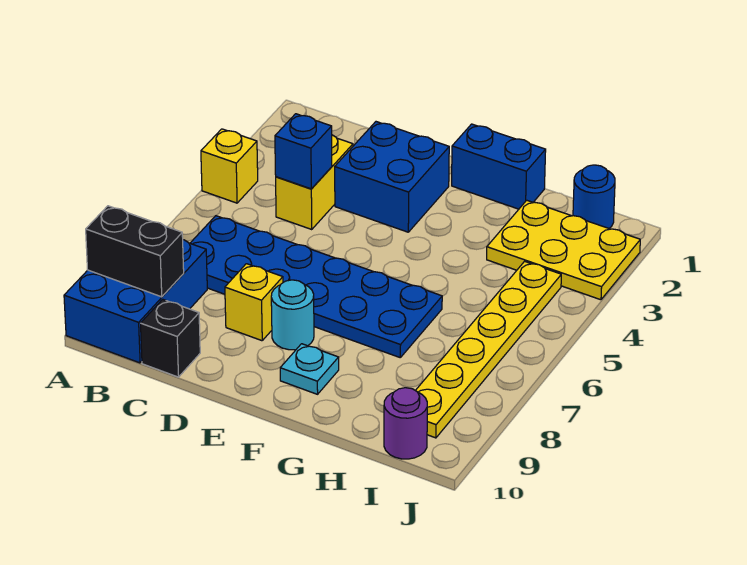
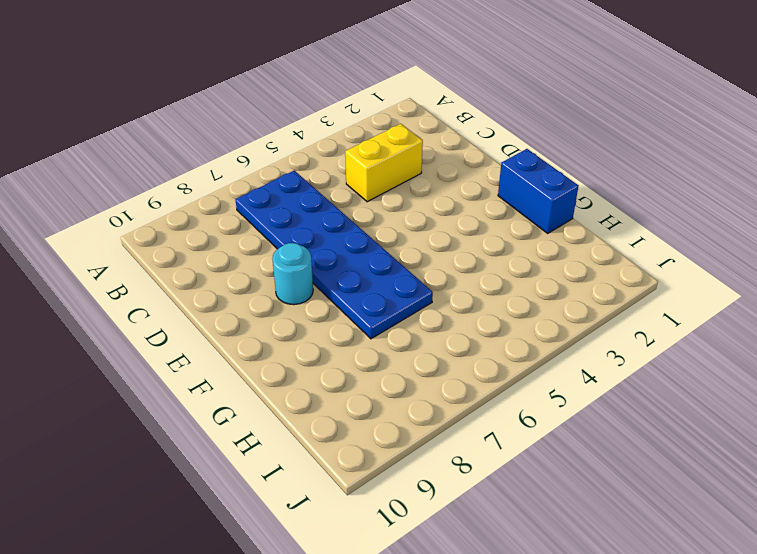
none -> yellow brick A4 level 1
none -> blue brick A8:B10 level 1
none -> black brick C10 level 1

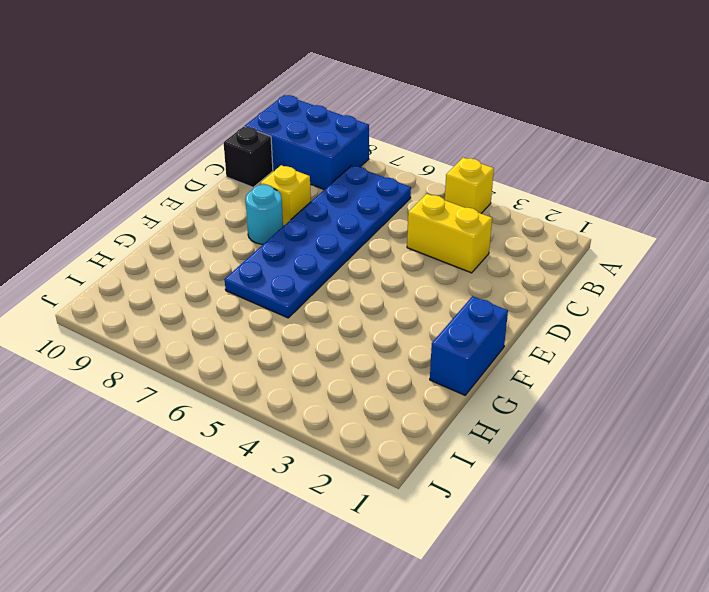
none -> blue brick D2:E3 level 1
none -> cyan plate F9 level 1
none -> yellow plate H2:J3 level 1

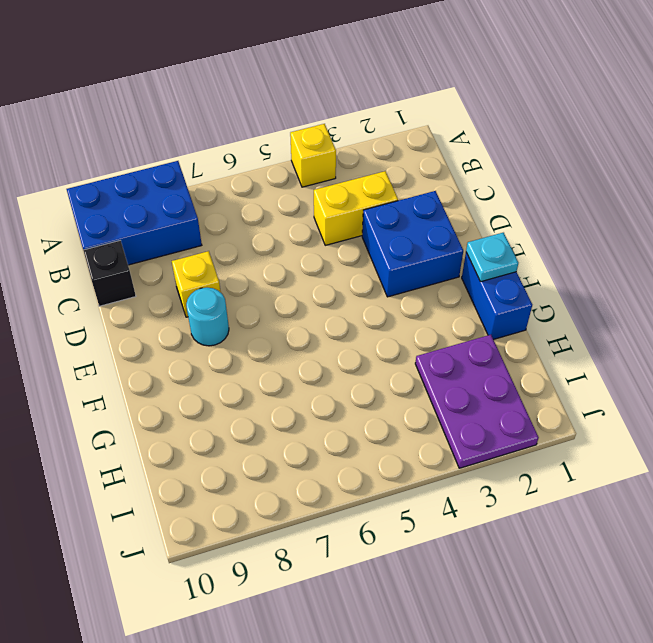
cyan plate F1 level 2 -> cyan plate F9 level 1
purple plate H2:J3 level 1 -> yellow plate H2:J3 level 1
none -> blue plate B6:G7 level 1
none -> blue round brick I1 level 1
none -> yellow plate I4:I9 level 1

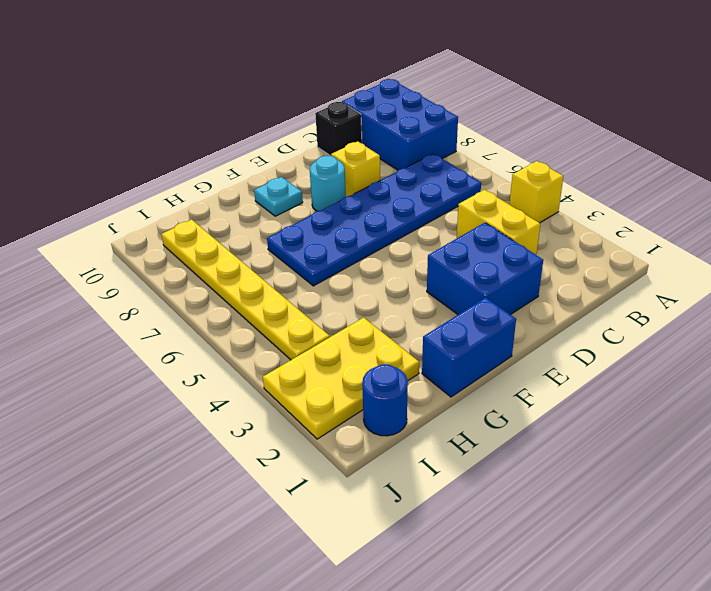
none -> purple round brick I10 level 1
none -> black brick A9:B9 level 2
none -> blue brick C4 level 2

